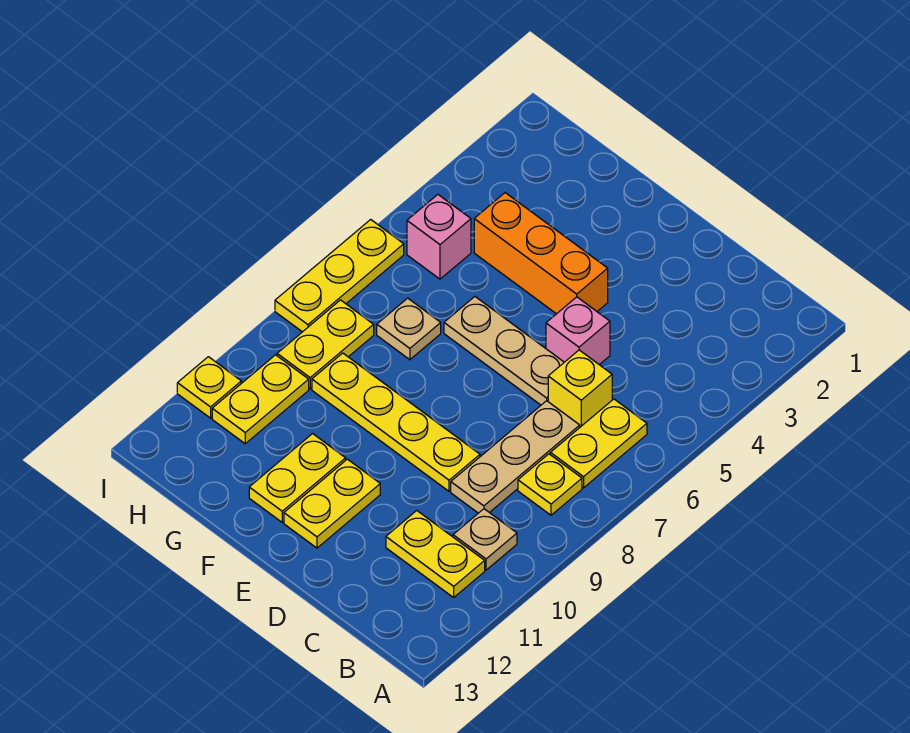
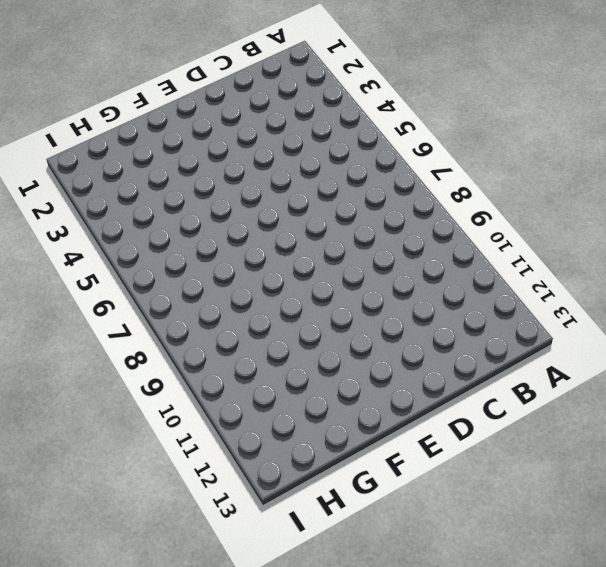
none -> yellow plate B6:B7 level 1
none -> yellow plate B8 level 1
none -> tan plate B10 level 1

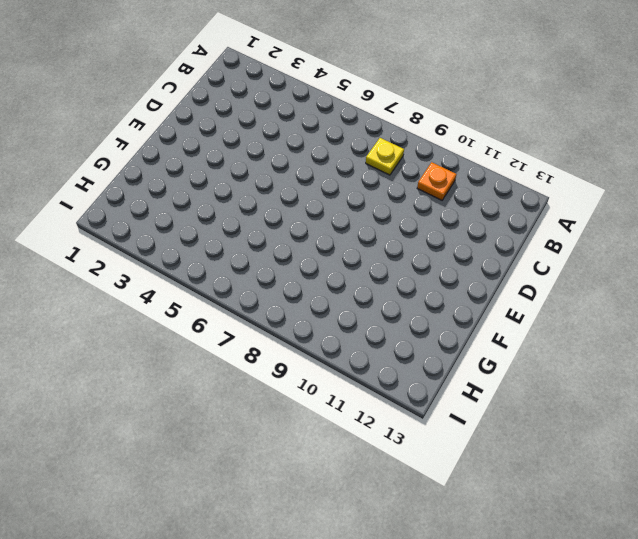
orange plate B10 level 1 -> tan plate B10 level 1
none -> yellow plate B6:B7 level 1
none -> yellow plate B11:C11 level 1
none -> yellow brick C6 level 1

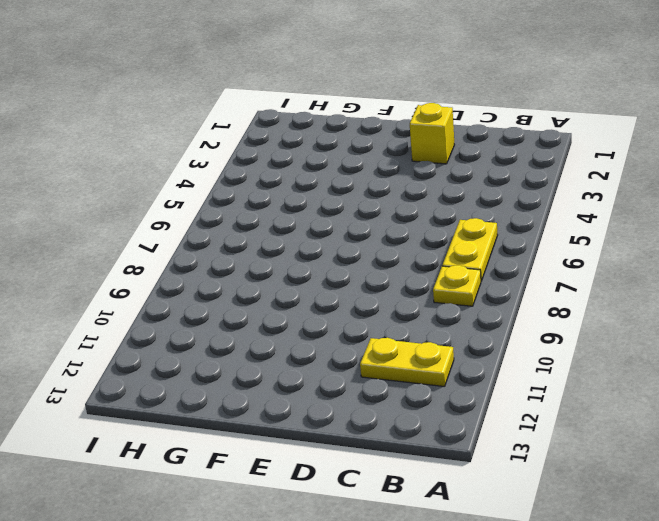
yellow brick D2 level 1 -> yellow brick C6 level 1
none -> tan plate B10 level 1
none -> tan plate C7:C9 level 1
none -> pink brick D5 level 1

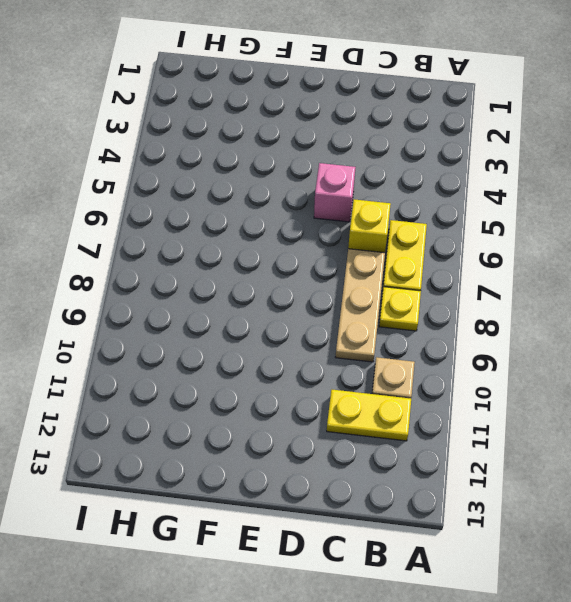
none -> tan plate D6:F6 level 1
none -> yellow plate D9:G9 level 1
none -> orange brick E4:G4 level 1

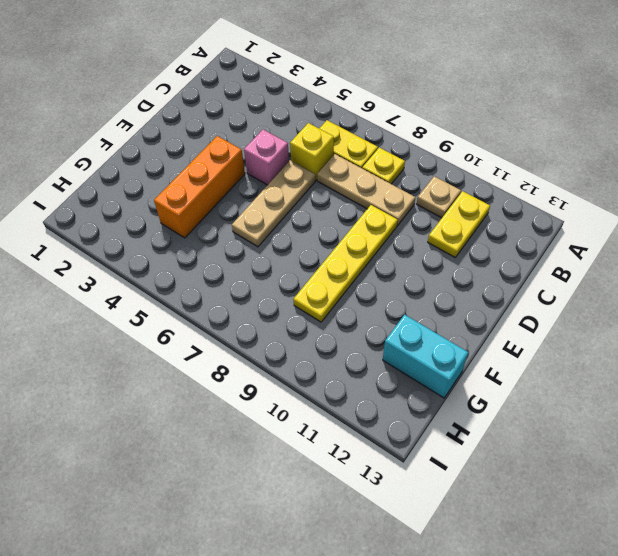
cyan brick G12:G13 level 1 -> none
none -> yellow plate E11:E12 level 1
none -> yellow plate F11:F12 level 1
none -> tan plate G7 level 1

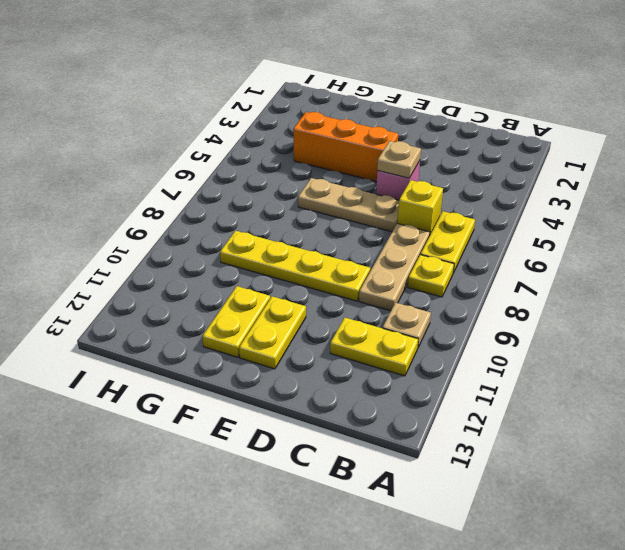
tan plate D5 level 2 -> tan plate G7 level 1
none -> pink brick H5 level 1
none -> yellow plate H8:H9 level 1
none -> yellow plate H10:H11 level 1

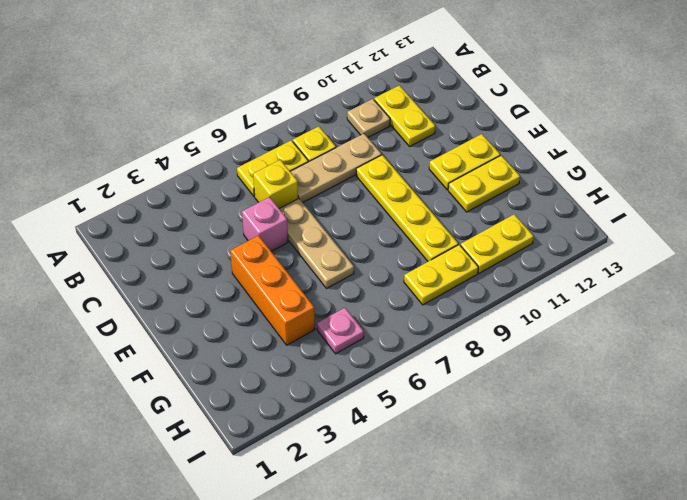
pink plate H5 level 1 -> pink brick H5 level 1
none -> tan plate G7 level 1
none -> yellow plate I6:I8 level 1
none -> yellow plate I11 level 1

